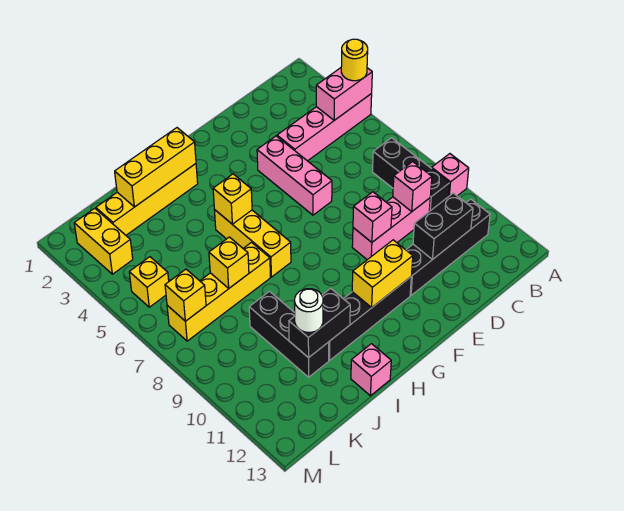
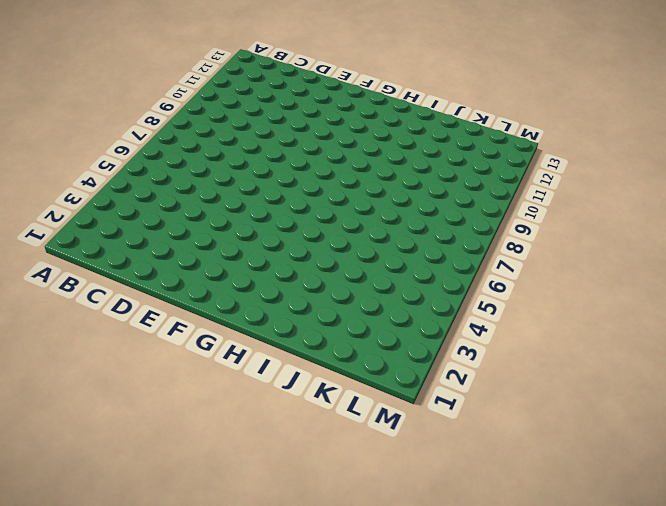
none -> pink brick A4:D4 level 1
none -> pink brick A9 level 1
none -> black brick B7:B9 level 1

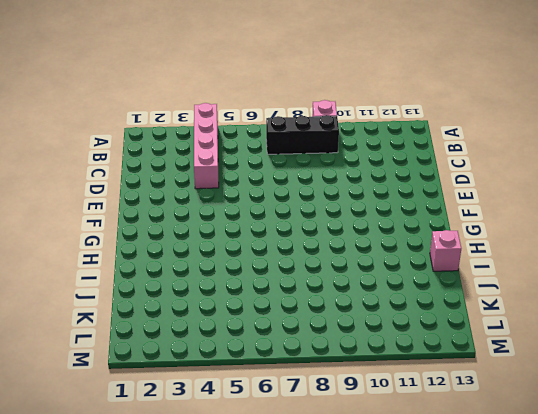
none -> black brick B11:E11 level 1
none -> pink brick C9:E9 level 1
none -> pink brick E4:E6 level 1

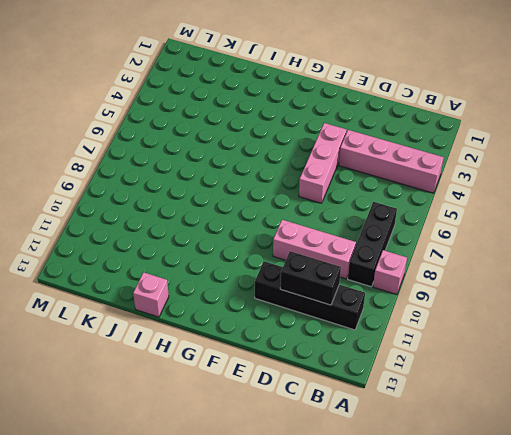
none -> black brick F11:I11 level 1
none -> yellow brick H2:K2 level 1
none -> yellow brick H5:H7 level 1

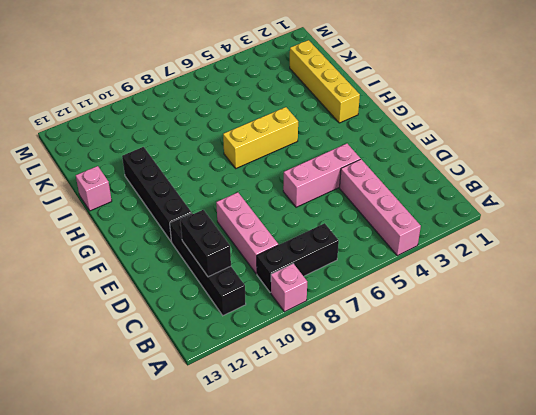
none -> yellow brick I7:L7 level 1
none -> black brick J9:J11 level 1
none -> yellow brick L2:L3 level 1

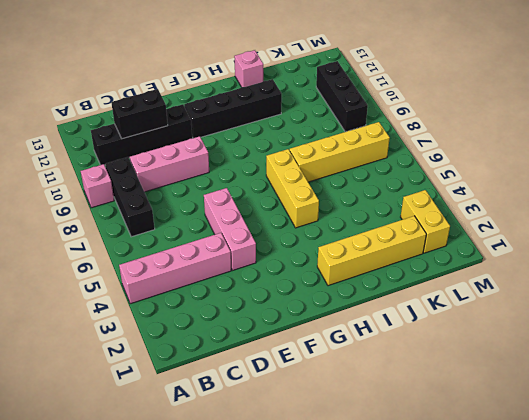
black brick L9:L11 level 1 -> black brick J9:J11 level 1
none -> yellow brick L5 level 1
none -> pink brick A4:B4 level 2
none -> pink brick C9 level 2

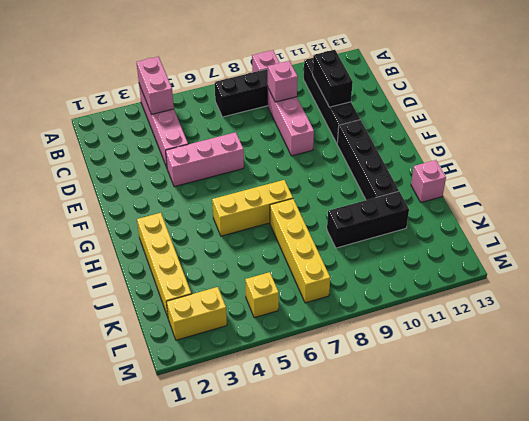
none -> pink brick E9 level 2
none -> yellow brick F11:G11 level 2
none -> yellow brick H2:J2 level 2

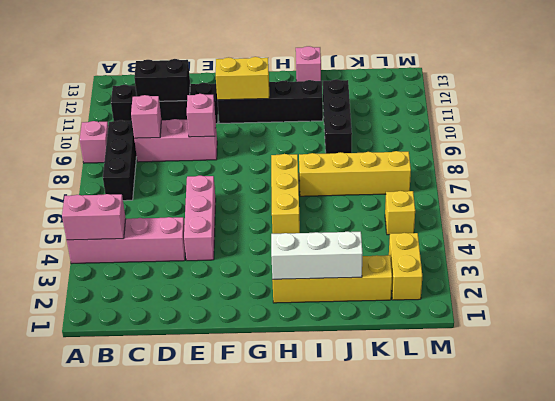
white brick H2:J2 level 2 -> yellow brick H2:J2 level 2
none -> yellow brick H5 level 2
none -> black brick I11:J11 level 2
none -> yellow brick J7 level 2

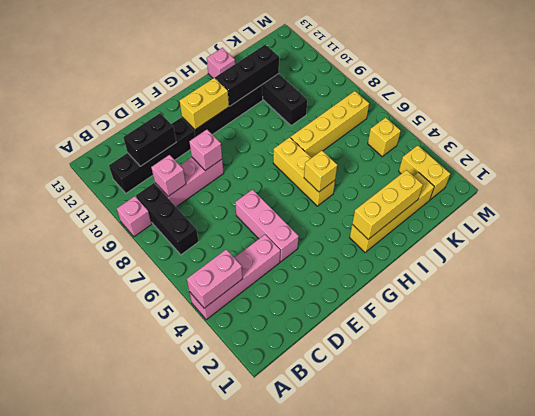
black brick H11:J11 level 2 -> black brick I11:J11 level 2
none -> yellow brick J7 level 2
none -> yellow brick L7 level 2
none -> yellow round brick A4 level 3

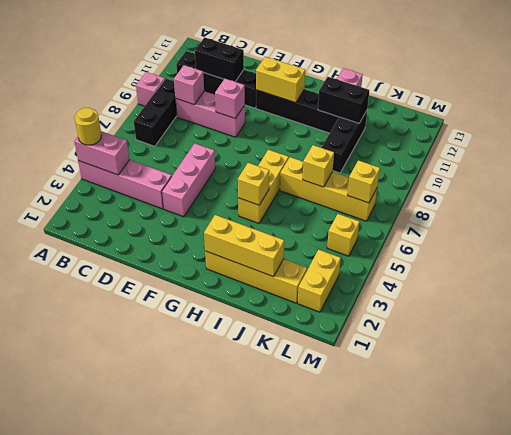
none -> white round brick J11 level 3

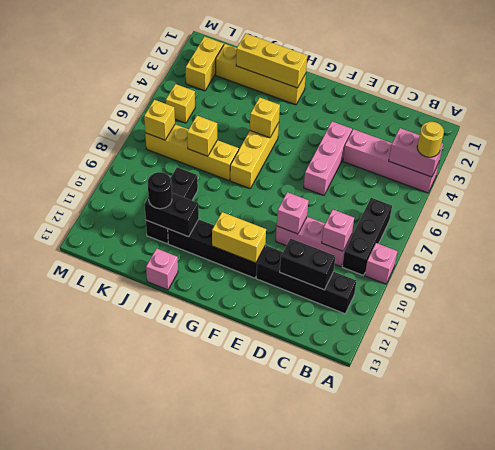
black round brick J11 level 3 -> white round brick J11 level 3

